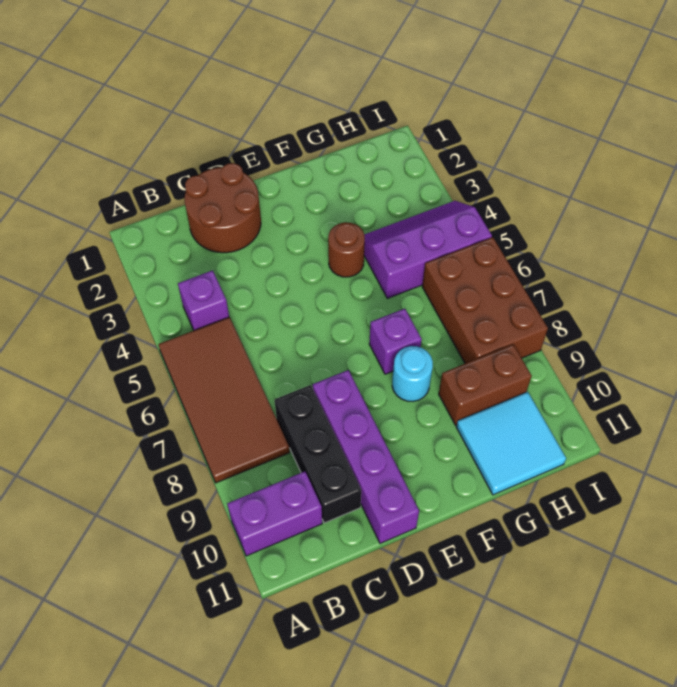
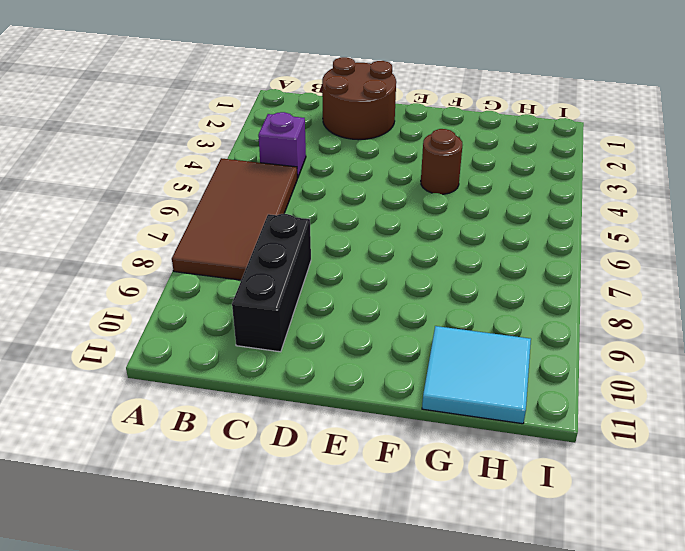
none -> purple brick A10:B10 level 1
none -> purple brick D8:D11 level 1
none -> purple brick F7 level 1

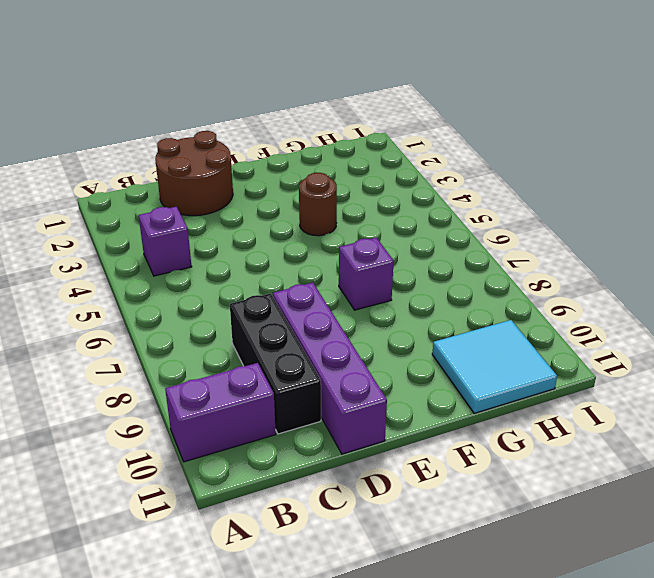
none -> brown tile A5:B8 level 1
none -> cyan round brick F8 level 1
none -> purple slope G4:I5 level 1 top 5

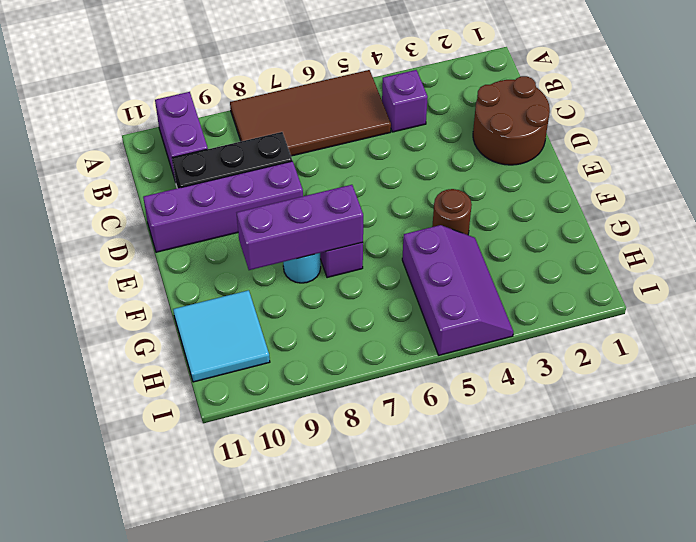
purple brick F7:F9 level 2 -> none
none -> brown brick G9:H9 level 1
none -> brown brick H6:I8 level 1

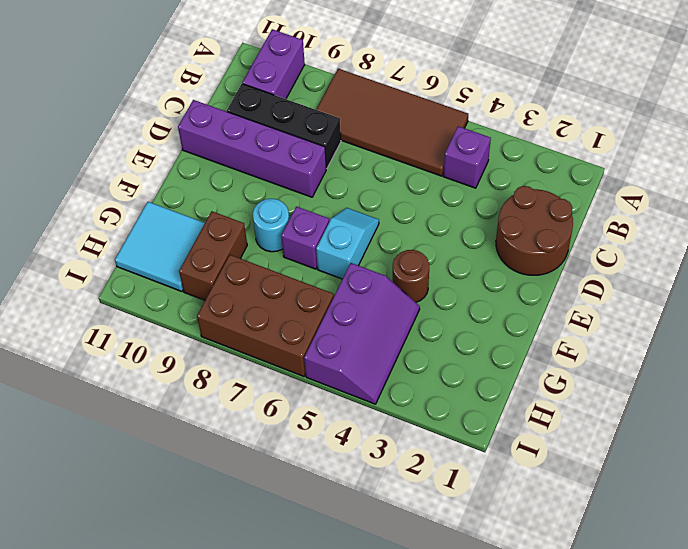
cyan slope E6:F6 level 1 top F -> none

